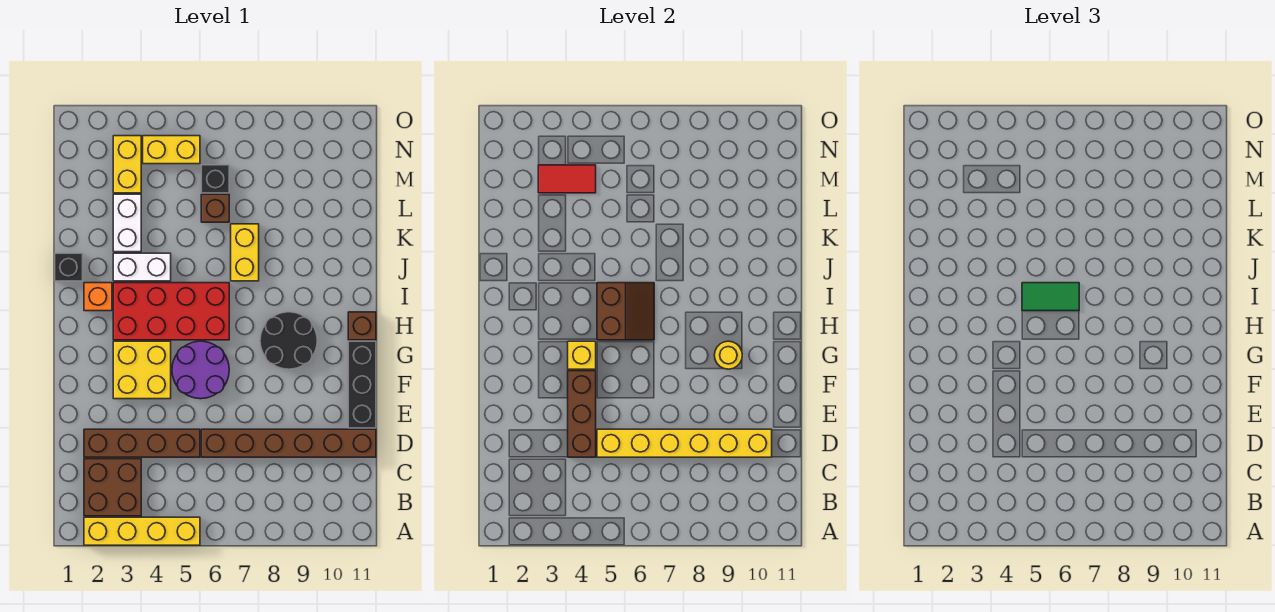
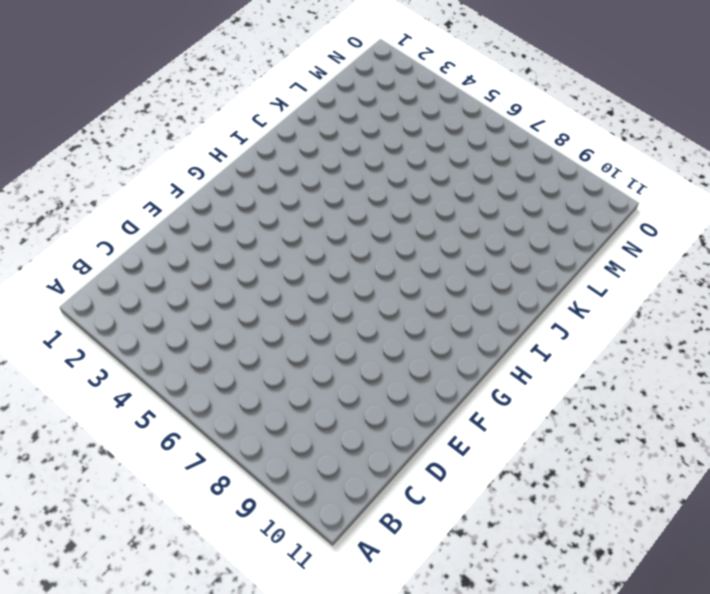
none -> yellow brick A2:A5 level 1
none -> brown brick B2:C3 level 1
none -> brown brick D2:D5 level 1

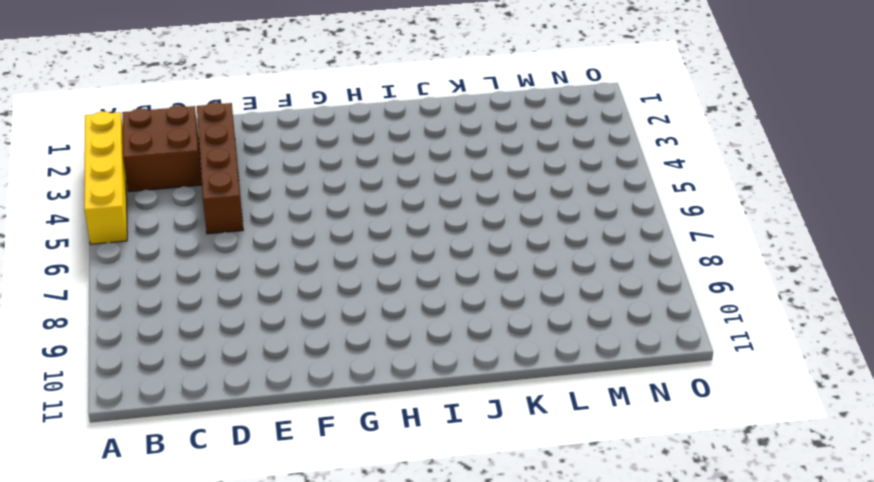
none -> brown brick D6:D11 level 1
none -> black brick E11:G11 level 1
none -> yellow brick F3:G4 level 1

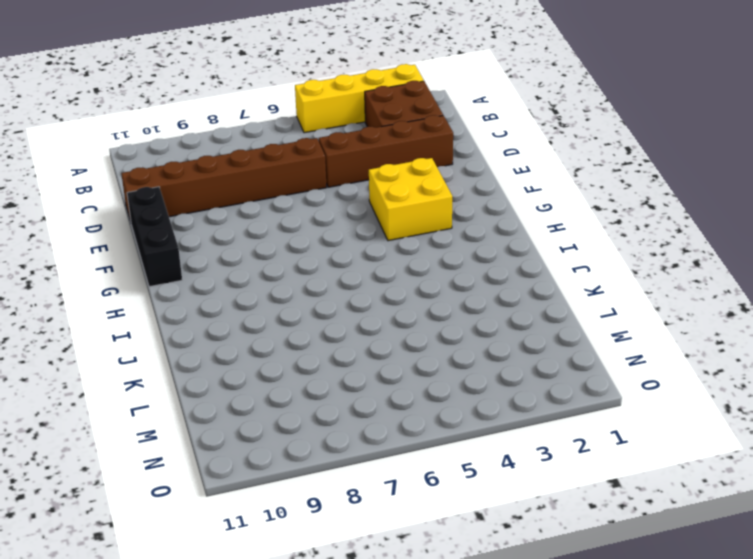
none -> purple round brick F5:G6 level 1
none -> black round brick G8:H9 level 1
none -> red brick H3:I6 level 1

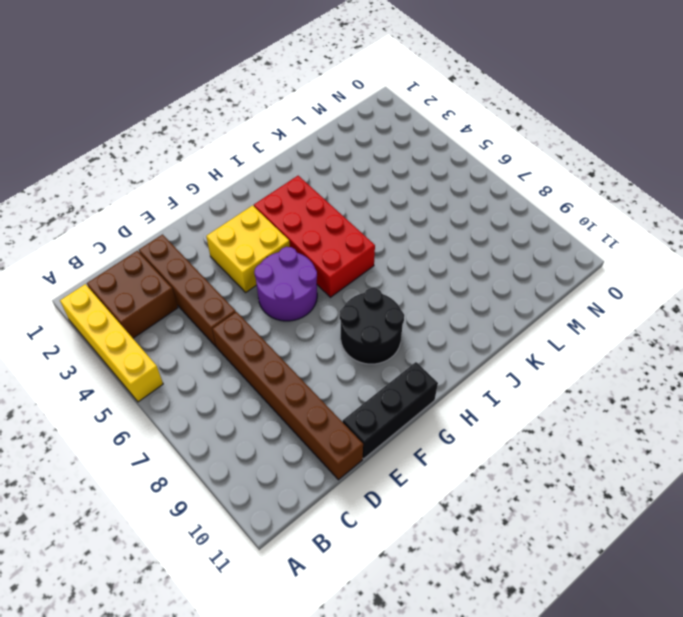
none -> brown brick H11 level 1
none -> orange brick I2 level 1
none -> black brick J1 level 1

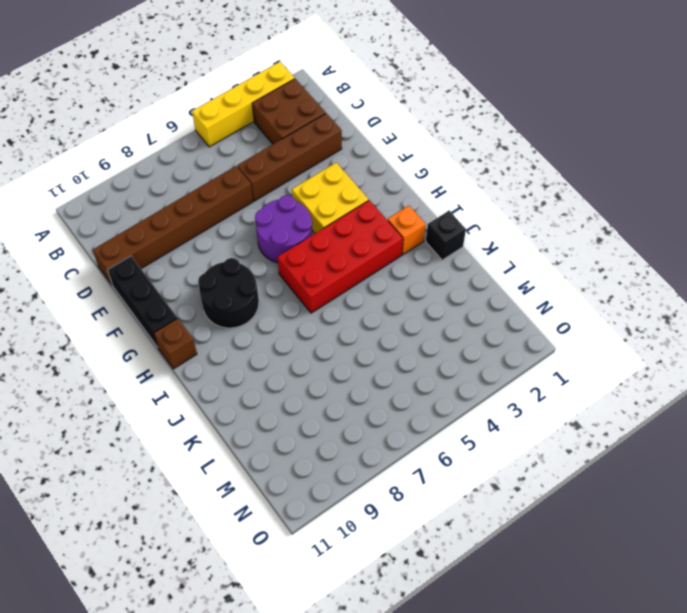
none -> white brick J3:J4 level 1
none -> yellow brick J7:K7 level 1
none -> white brick K3:L3 level 1

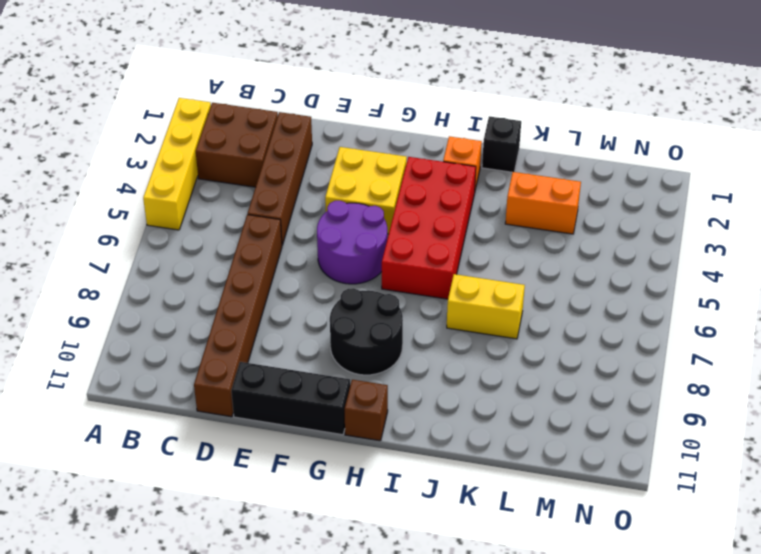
orange brick K3:L3 level 1 -> white brick K3:L3 level 1
none -> white brick J3:J4 level 1
none -> brown brick L6 level 1
none -> yellow brick M3:N3 level 1

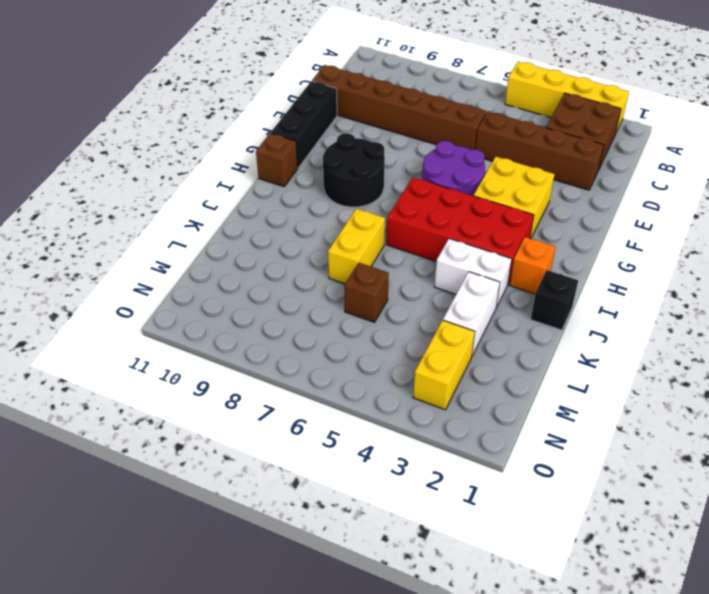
none -> black brick M6 level 1
none -> yellow brick N4:N5 level 1
none -> brown brick D4:F4 level 2

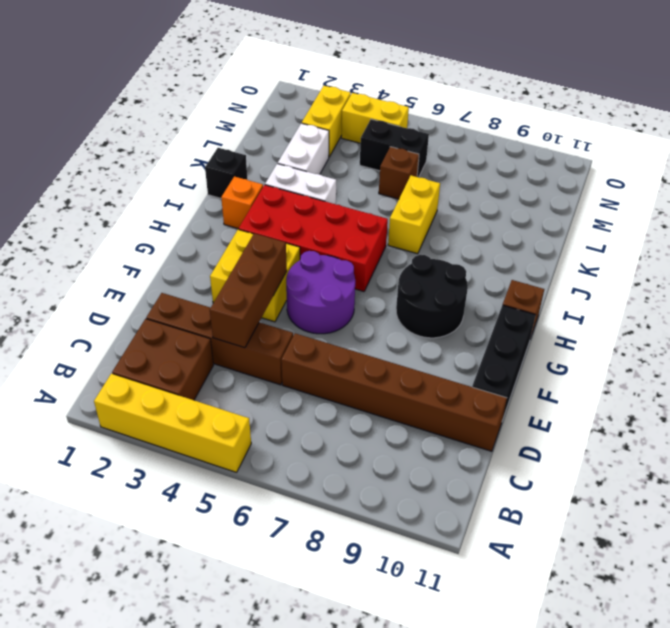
black brick M5:M6 level 1 -> black brick M6 level 1
none -> yellow brick D5:D10 level 2
none -> yellow brick G4 level 2
none -> yellow round brick G9 level 2

